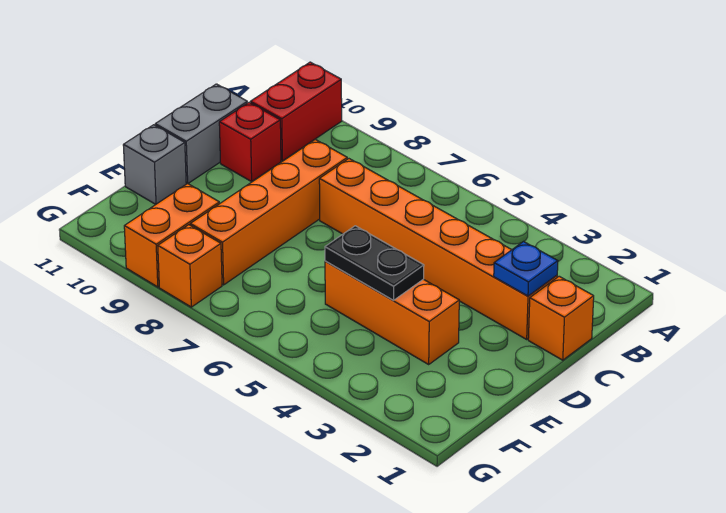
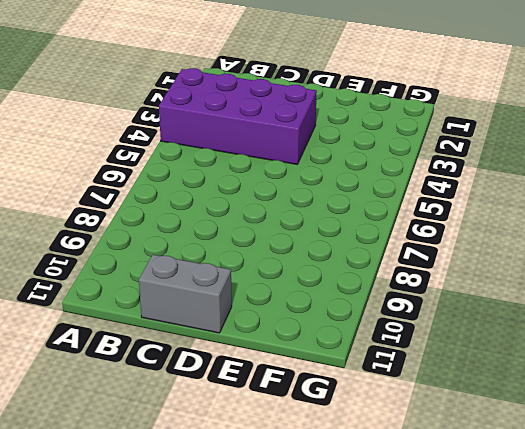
purple brick A3:D4 level 1 -> orange brick C2:C7 level 1
none -> red brick A10:B10 level 1
none -> orange brick C1 level 1
none -> orange brick C8:F8 level 1

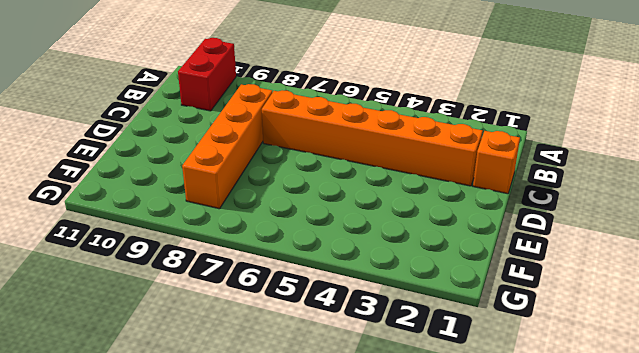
none -> red brick C10 level 1
none -> grey brick C11:D11 level 1
none -> orange brick E3:E5 level 1

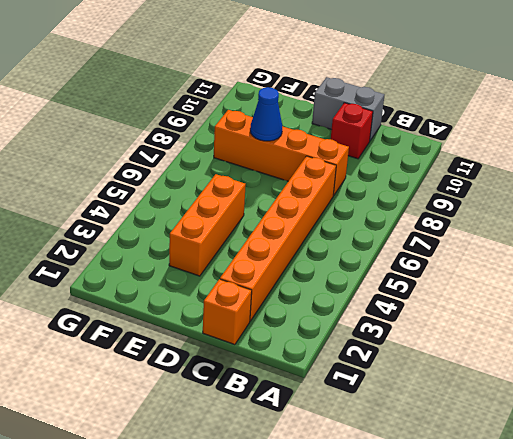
blue cone E8 level 2 -> none
none -> red brick A10:B10 level 1
none -> grey brick E11 level 1
none -> orange brick F9:G9 level 1

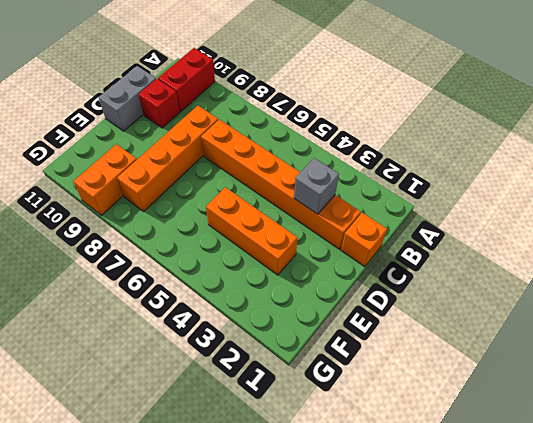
grey brick C3 level 2 -> grey brick E11 level 1
none -> orange brick G8 level 1
none -> blue plate C2 level 2
none -> black plate E4:E5 level 2

